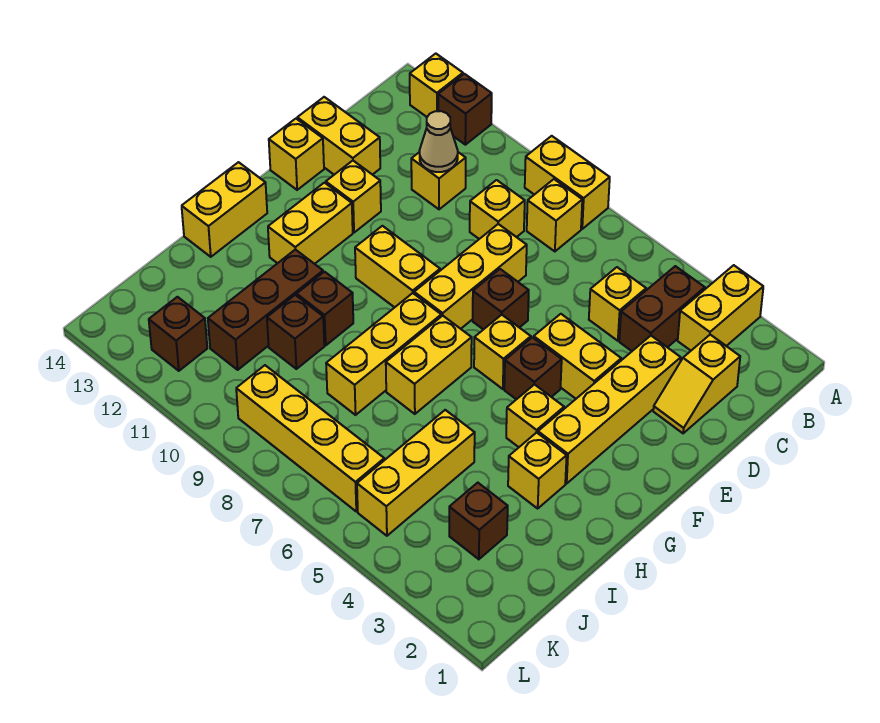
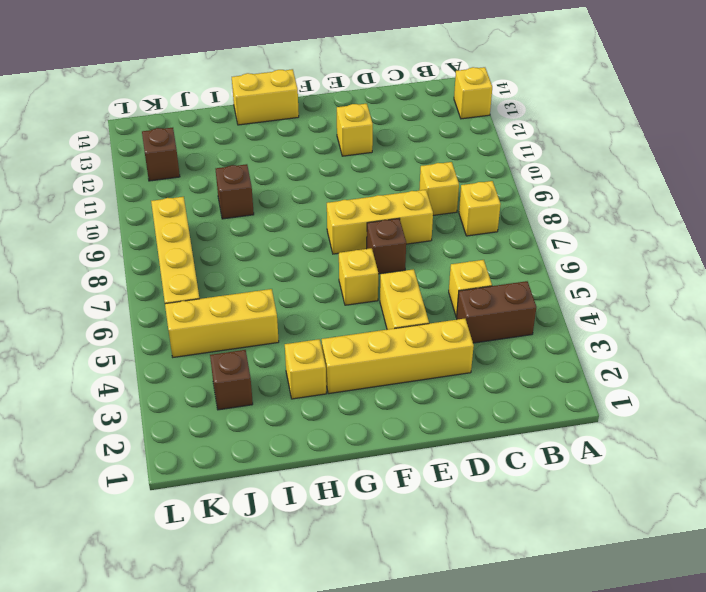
none -> yellow brick A3:B3 level 1
none -> yellow brick A8:A9 level 1
none -> brown brick A12 level 1
none -> yellow slope C2:D2 level 1 top C

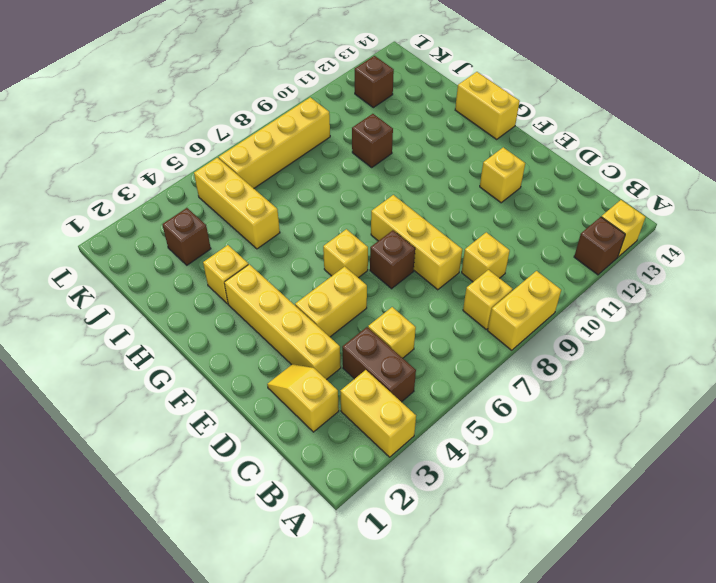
none -> yellow brick C11 level 1
none -> yellow brick D13:D14 level 1
none -> yellow brick E14 level 1
none -> brown brick F5 level 1

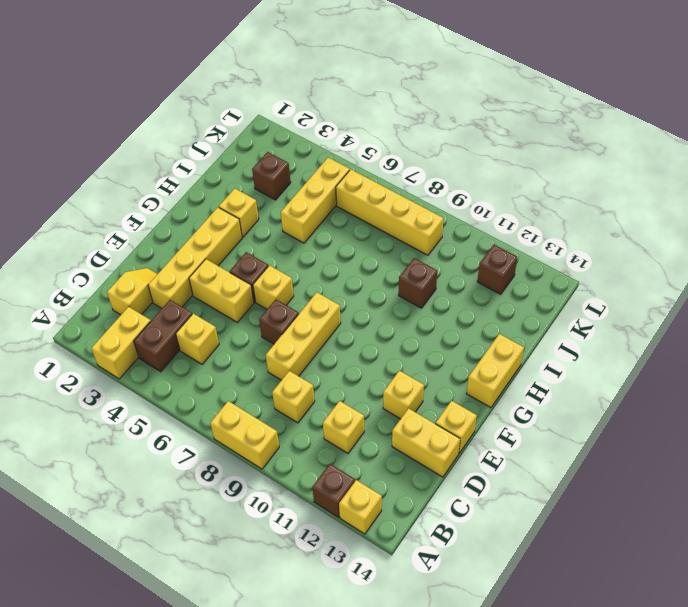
none -> yellow brick B8 level 1
none -> yellow brick F9:F10 level 1
none -> yellow brick F12:G12 level 1
none -> yellow brick G4 level 1

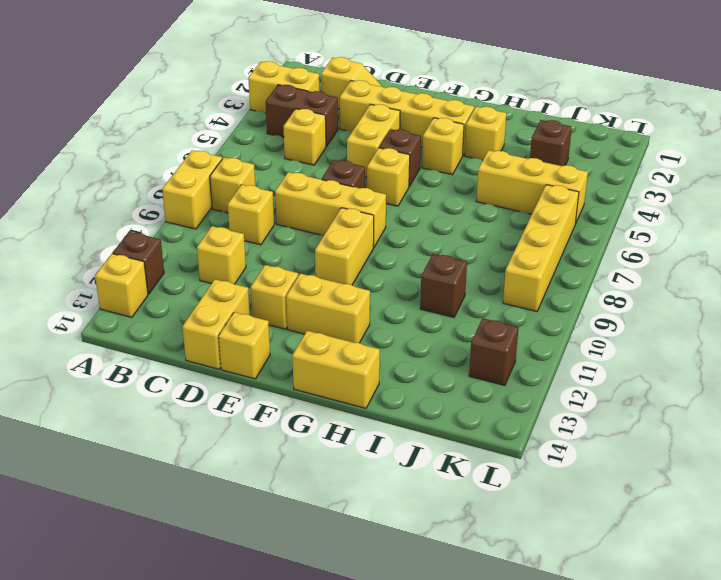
none -> yellow brick G7:H7 level 1
none -> yellow brick G8:I8 level 1
none -> brown brick H10 level 1
none -> brown brick H11:J11 level 1

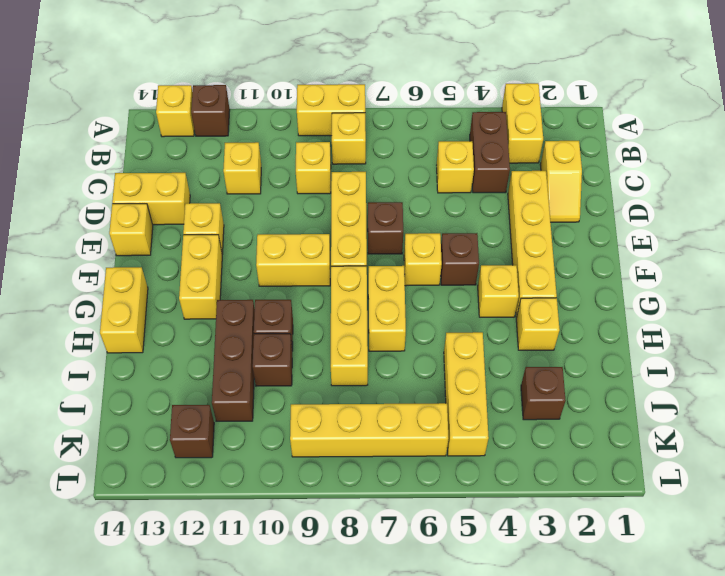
none -> yellow brick E4:E5 level 1
none -> tan cone C11 level 2

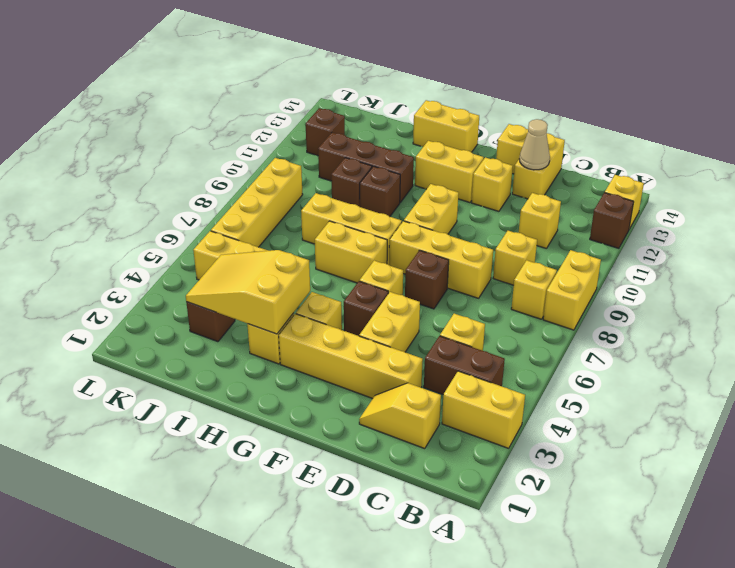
tan cone D13 level 2 -> tan cone C11 level 2
yellow slope H3:J4 level 2 top H -> none

